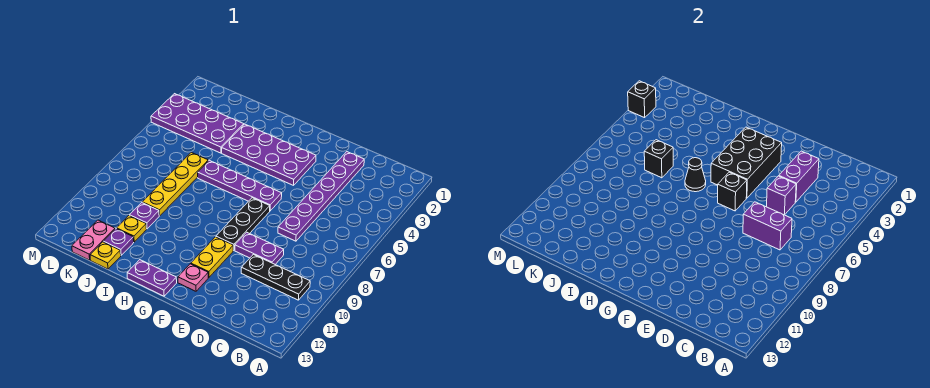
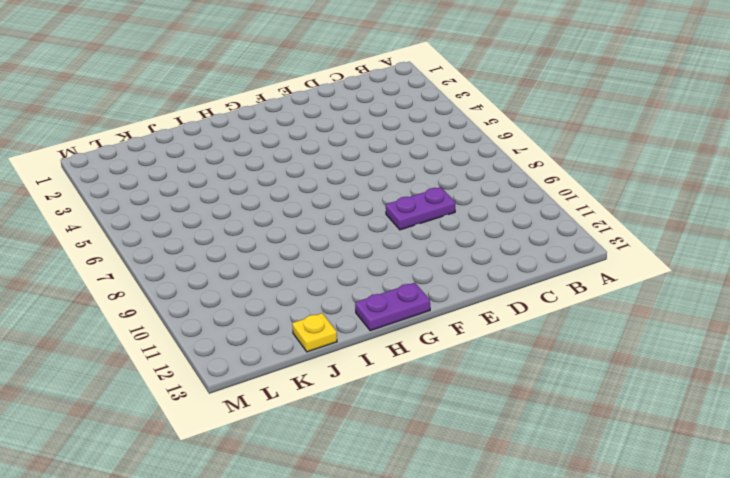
none -> black plate B10:D10 level 1
none -> purple plate D2:D7 level 1
none -> purple plate F3:I4 level 1

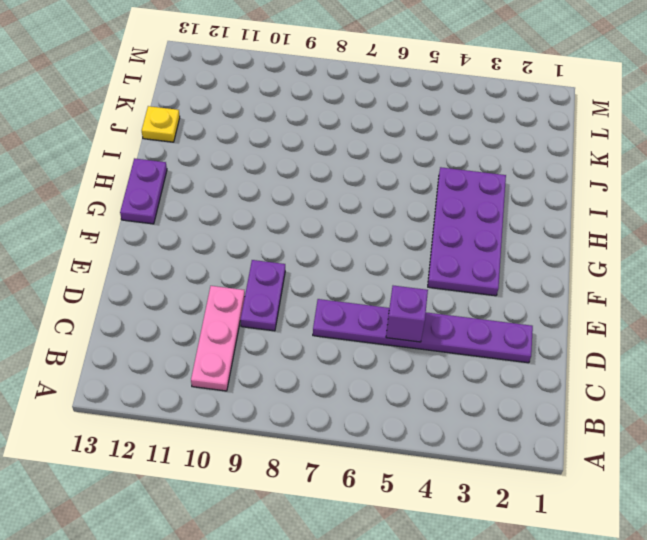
pink plate B10:D10 level 1 -> black plate B10:D10 level 1
none -> purple plate F6:I6 level 1
none -> black plate F7:F9 level 1
none -> yellow plate F10:F11 level 1

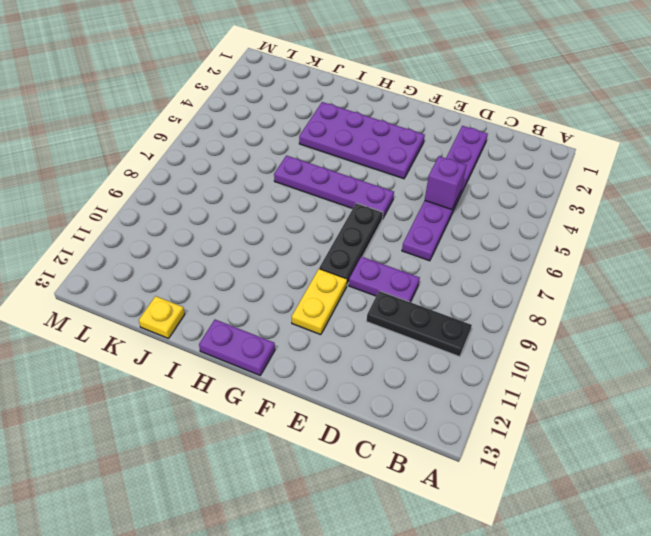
none -> pink plate F12 level 1
none -> purple plate J3:M4 level 1
none -> yellow plate J6:J9 level 1

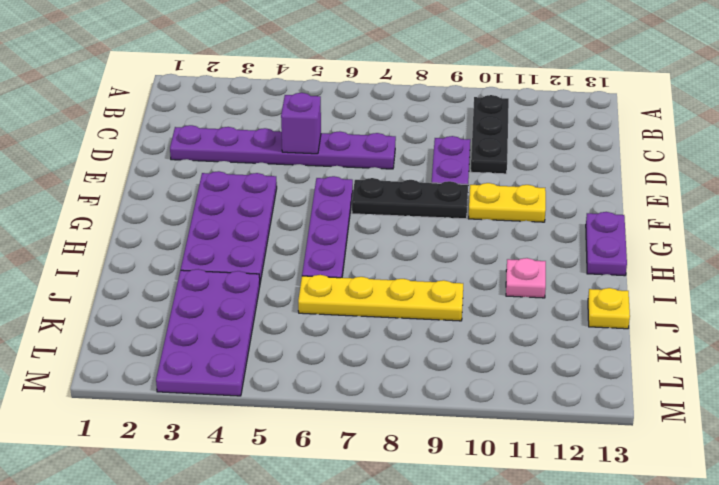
pink plate I11 level 1 -> pink plate F12 level 1
none -> purple plate J10 level 1
none -> yellow plate J11 level 1
none -> purple plate J12 level 1

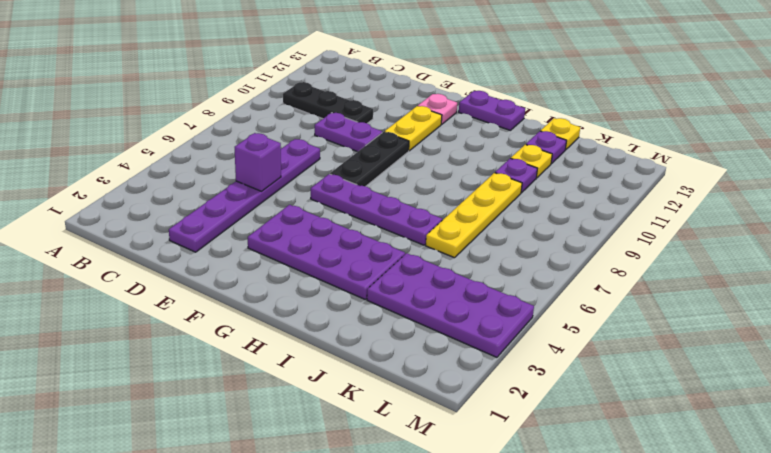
none -> pink plate K12:K13 level 1
none -> purple brick C7:D7 level 2
none -> purple brick D3:D4 level 2

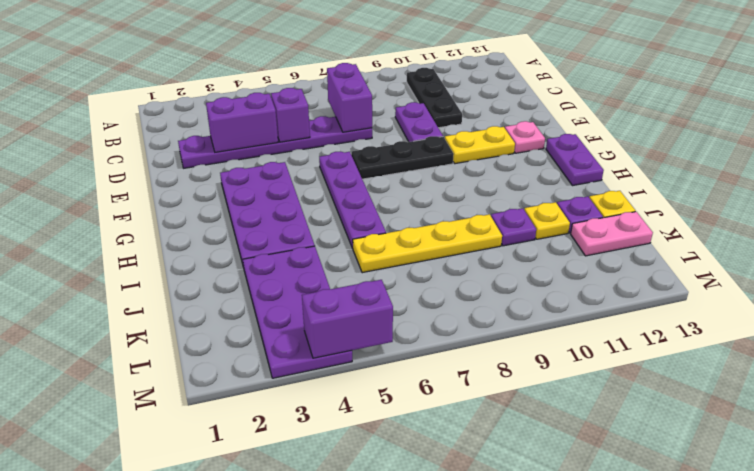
purple brick M4:M5 level 2 -> none
none -> black brick F3:G5 level 2
none -> black brick F6 level 2
none -> black cone H6 level 2

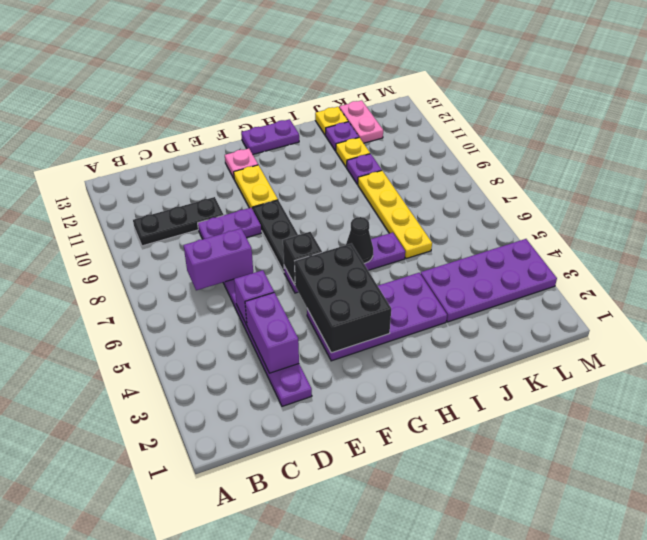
none -> black brick J6 level 2
none -> black brick M3 level 2

